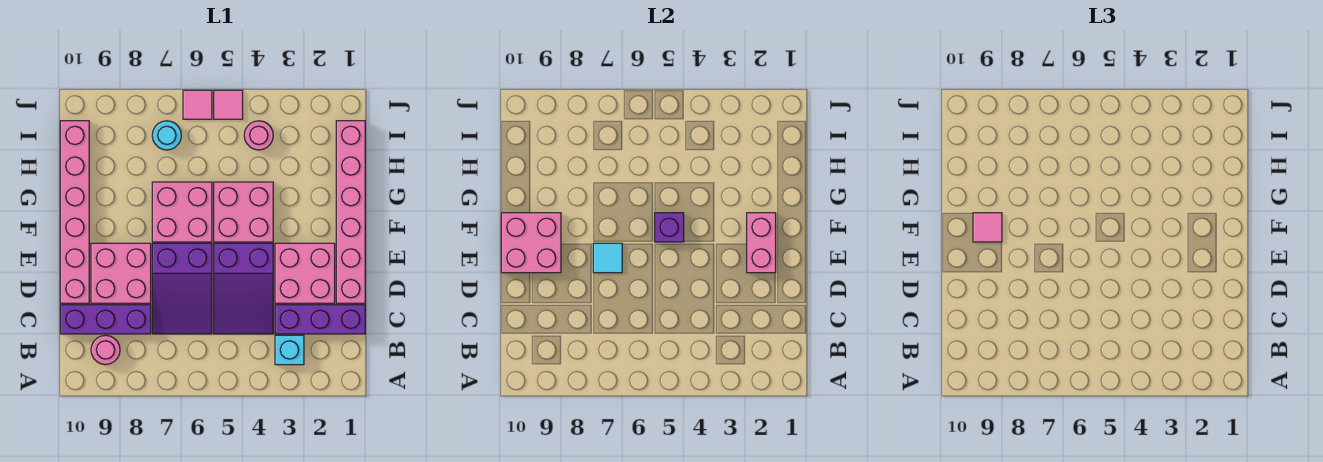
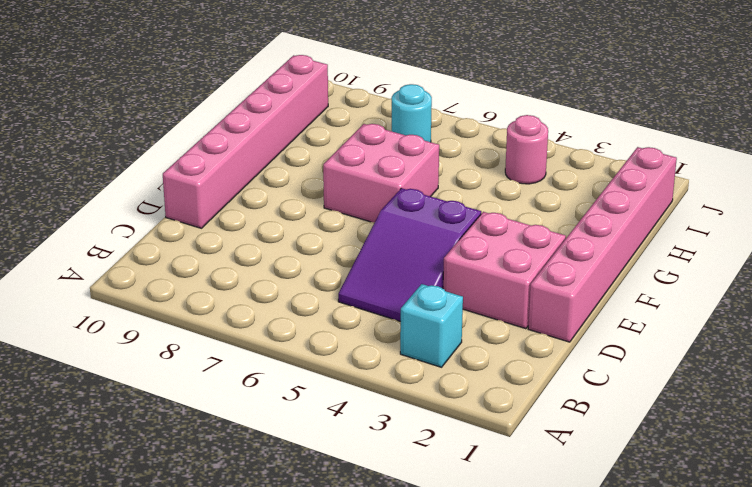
none -> pink round brick B9 level 1
none -> purple brick C1:C3 level 1
none -> purple slope C6:E7 level 1 top E

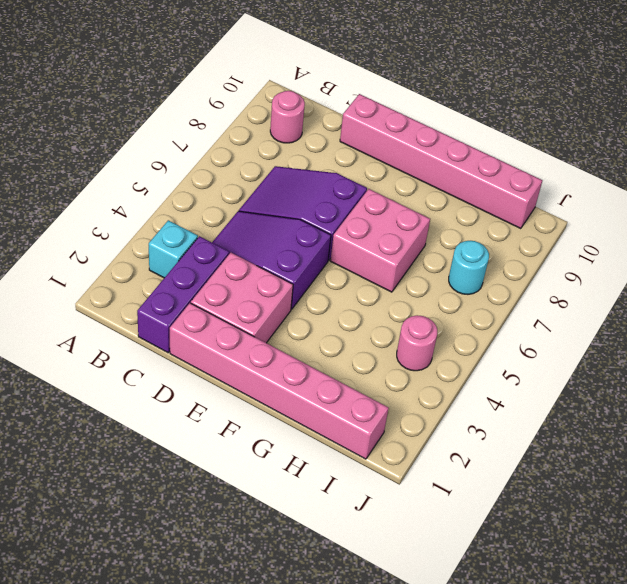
none -> purple brick C8:C10 level 1
none -> pink brick D8:E9 level 1
none -> pink brick F4:G5 level 1

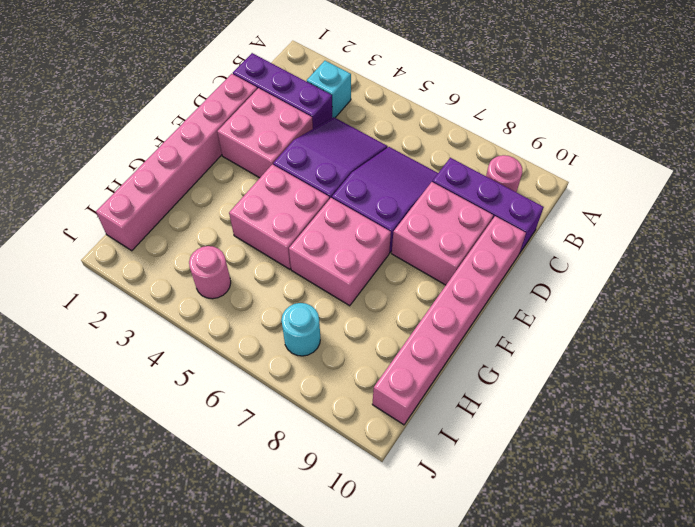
none -> pink tile J5 level 1
none -> pink tile J6 level 1
none -> pink brick E2:F2 level 2

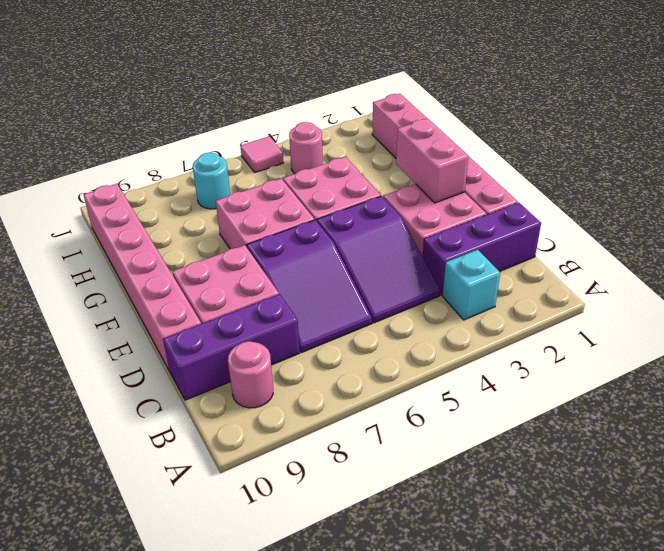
none -> pink tile J6 level 1
none -> cyan tile E7 level 2
none -> pink brick E9:F10 level 2

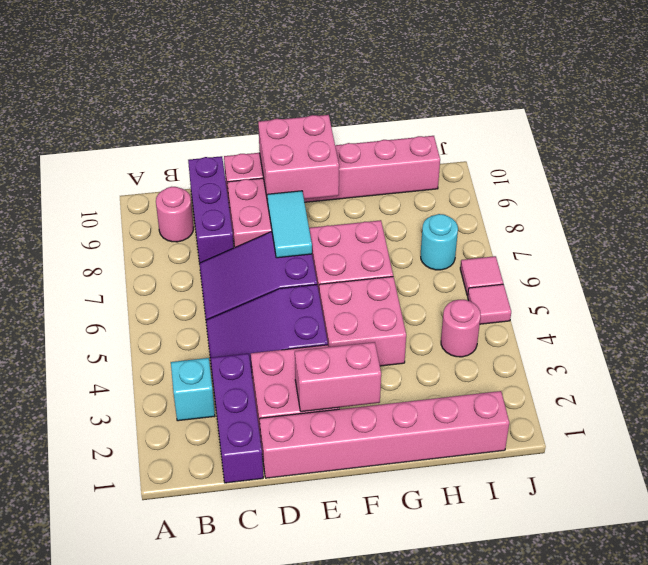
cyan tile E7:E8 level 2 -> cyan tile E7 level 2
none -> purple brick F5 level 2
none -> pink tile F9 level 3

